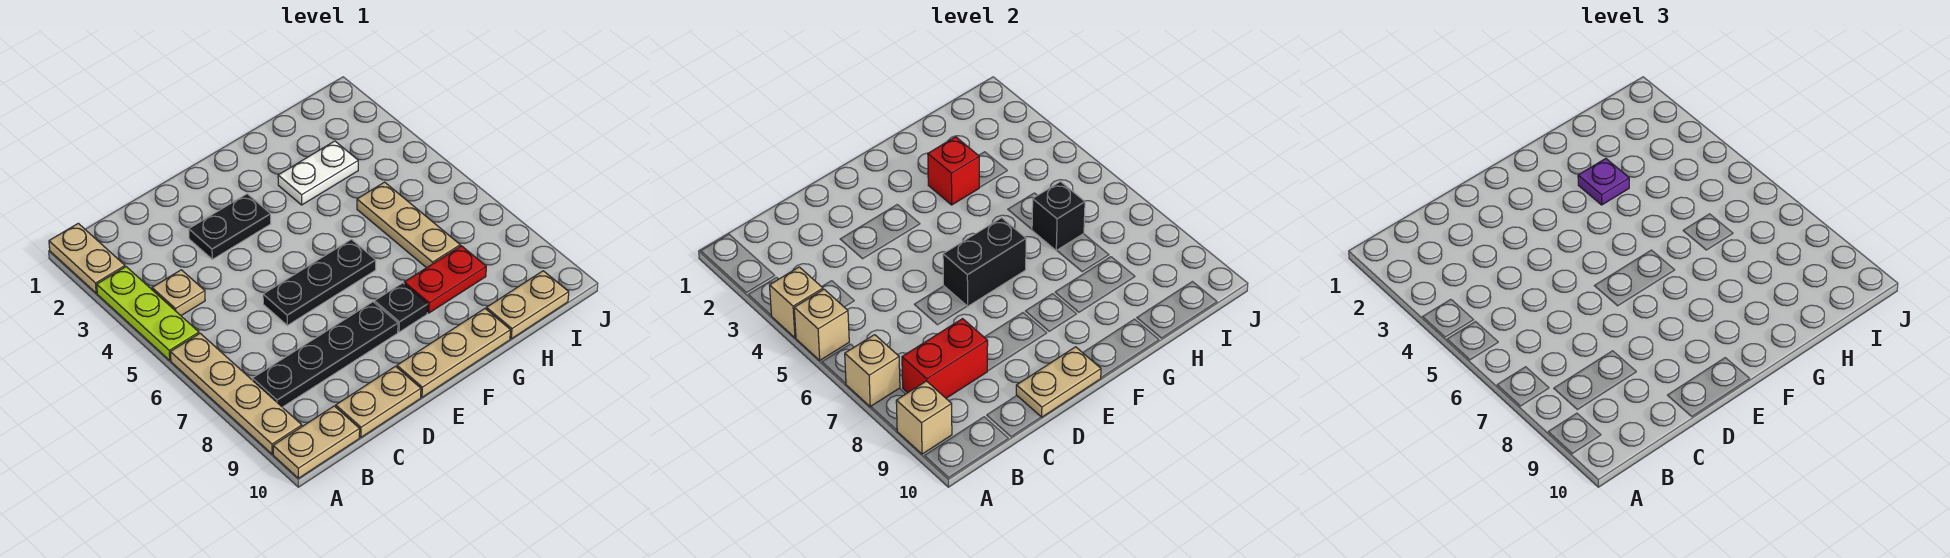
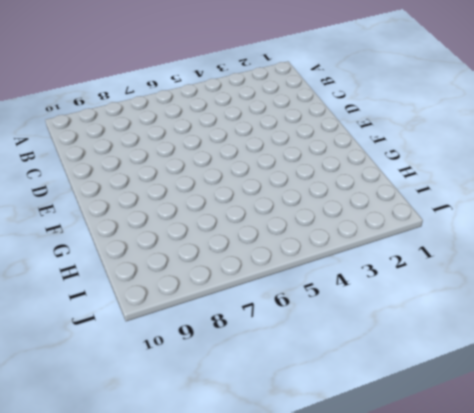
none -> tan plate A1:A2 level 1
none -> lime plate A3:A5 level 1
none -> tan plate A6:A9 level 1

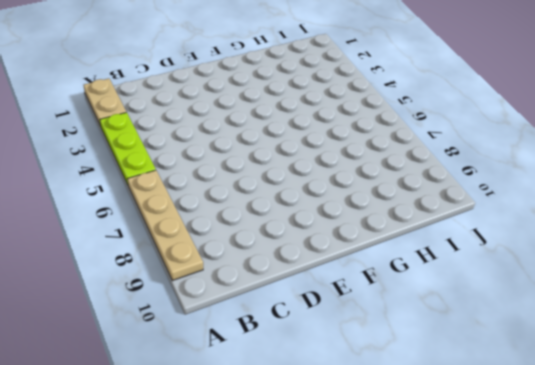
none -> tan plate A10:B10 level 1
none -> tan plate B4 level 1
none -> black plate B8:E8 level 1

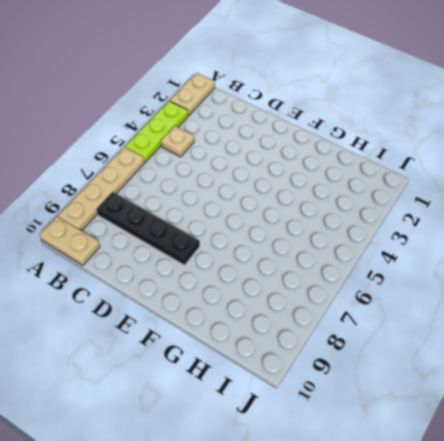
none -> tan plate C10:D10 level 1
none -> black plate D3:E3 level 1
none -> black plate D6:F6 level 1

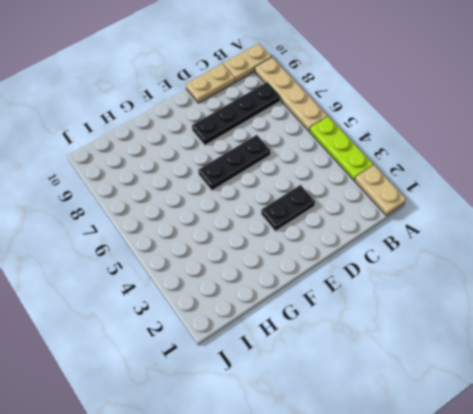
none -> tan plate B4 level 1
none -> tan plate E10:G10 level 1
none -> black plate F8 level 1

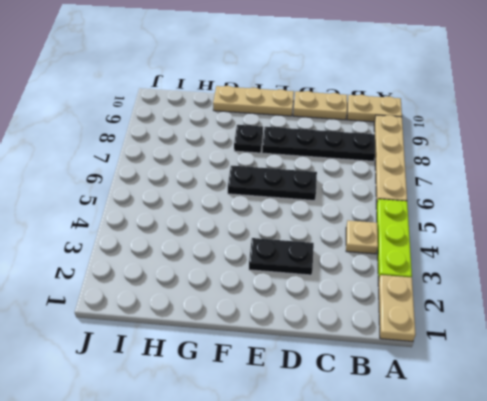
none -> white plate G3:H3 level 1
none -> red plate G8:H8 level 1
none -> tan plate H5:H7 level 1

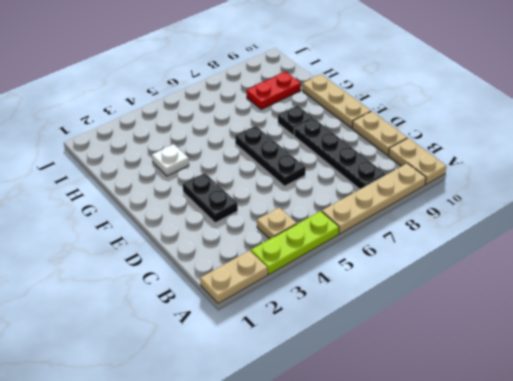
white plate G3 level 1 -> white plate G3:H3 level 1
red plate H8:H9 level 1 -> red plate G8:H8 level 1
none -> tan plate H5:H7 level 1
none -> tan plate H10:I10 level 1
none -> tan brick A4 level 2

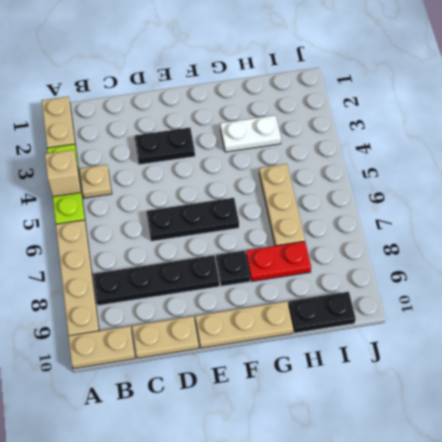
black plate H10:I10 level 1 -> tan plate H10:I10 level 1
none -> tan brick A5 level 2
none -> tan brick A7 level 2
none -> tan brick A9 level 2

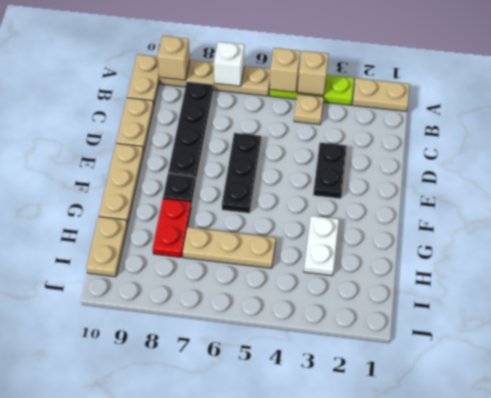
white brick A7 level 2 -> tan brick A7 level 2
none -> red brick B8:C8 level 2
none -> tan plate D10:E10 level 2
none -> black brick E6:F6 level 2

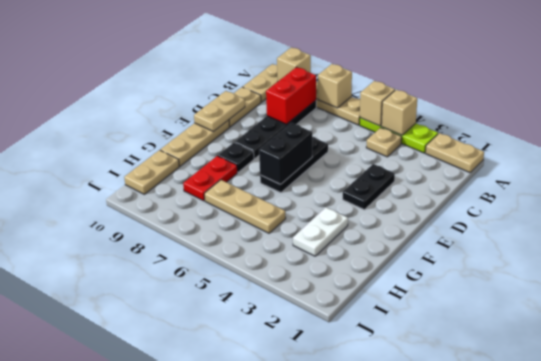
none -> red brick G3 level 2
none -> black brick H6 level 2
none -> purple plate G3 level 3

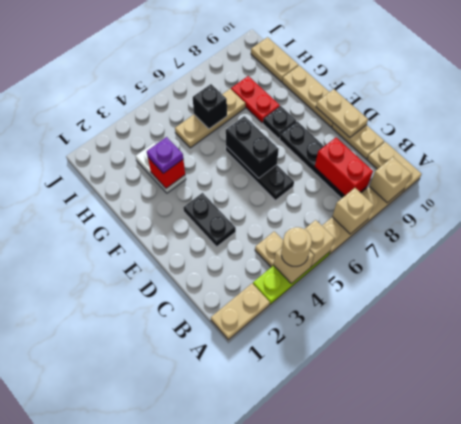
tan round brick A4 level 3 -> none

